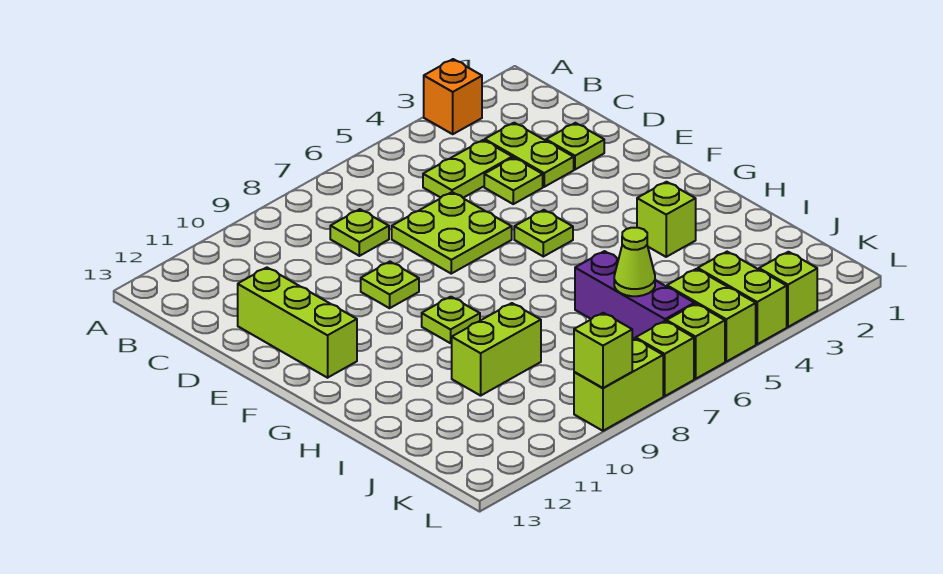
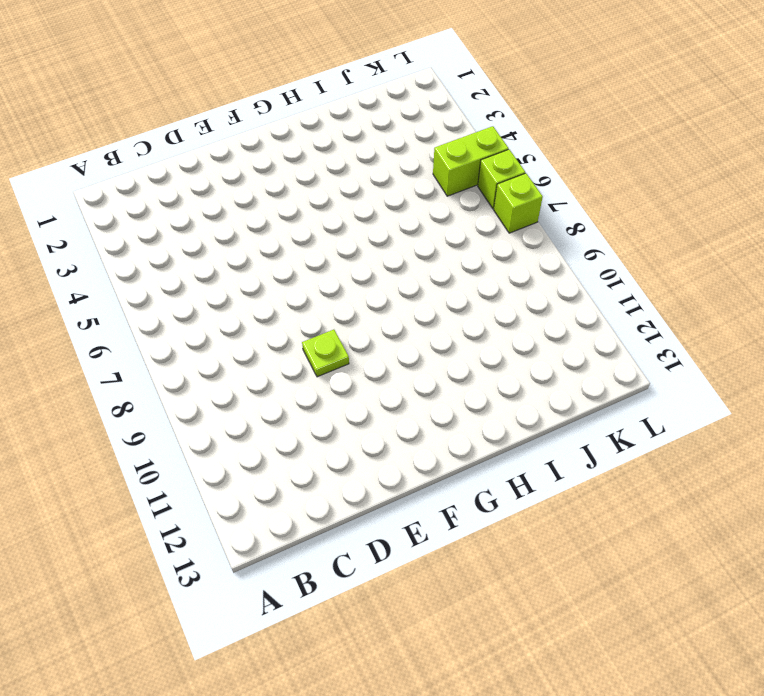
none -> orange brick A3 level 1
none -> lime plate C3:D3 level 1
none -> lime plate C4:C5 level 1

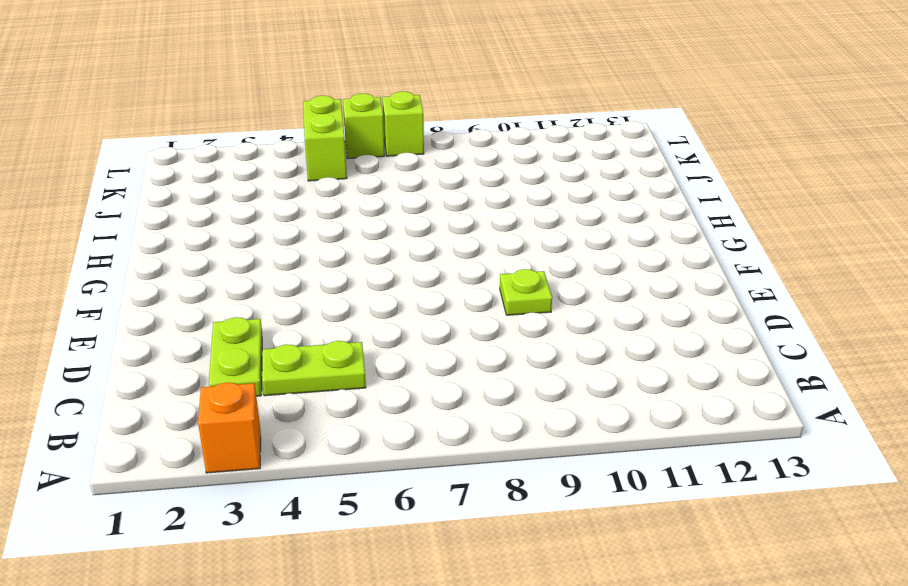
none -> lime plate C8 level 1
none -> lime plate D2 level 1
none -> lime plate D4 level 1

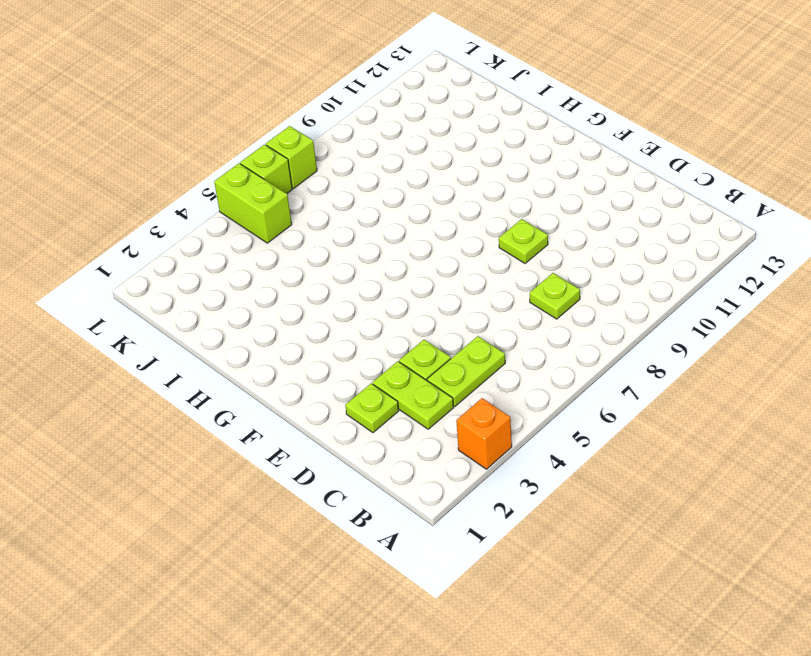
none -> lime plate D6:E7 level 1
none -> lime brick D12:F12 level 1
none -> lime plate F5 level 1

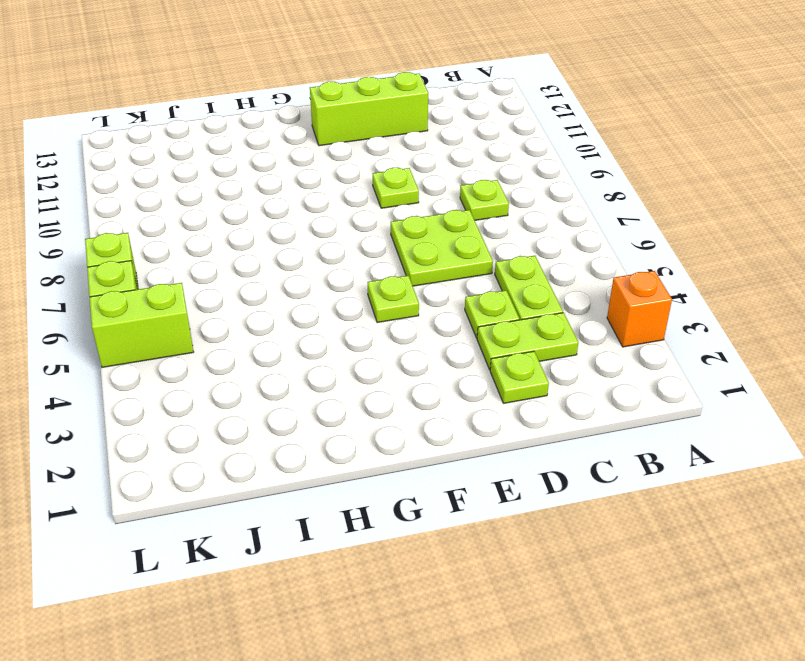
none -> lime plate G9 level 1
none -> lime brick H3 level 1
none -> purple brick I6:K6 level 1

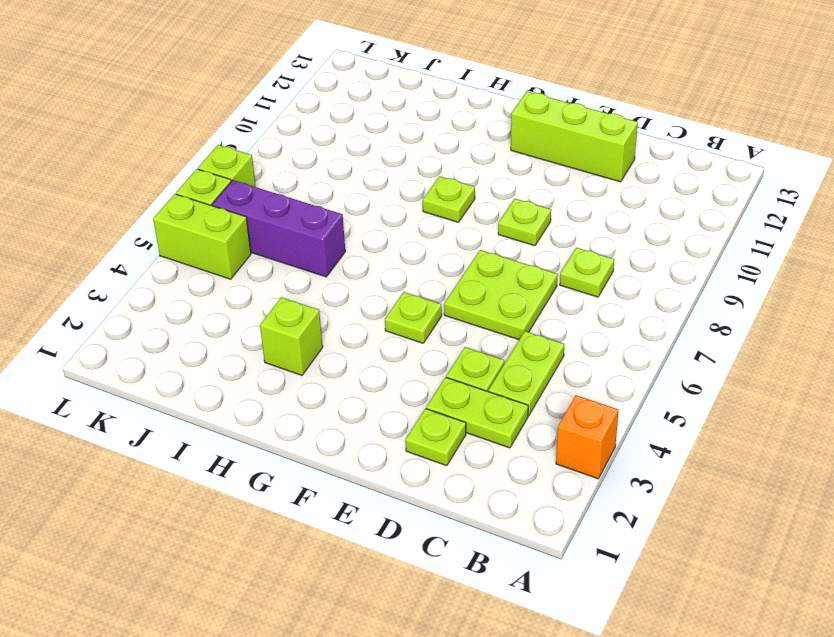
none -> lime brick I9:I10 level 1
none -> lime brick K4:L4 level 1
none -> lime brick L3 level 1

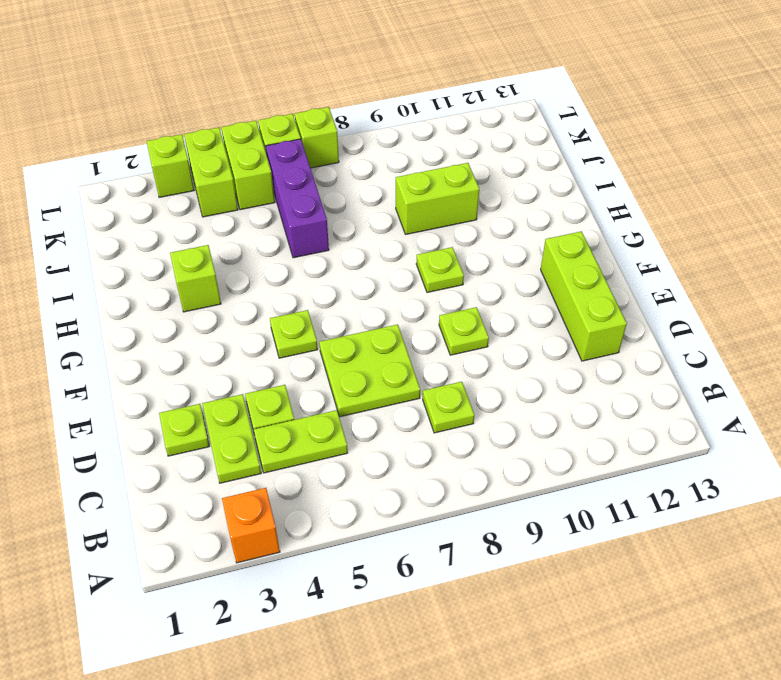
none -> lime brick L8:L9 level 1
none -> lime cone J6 level 2
none -> lime brick L9 level 2

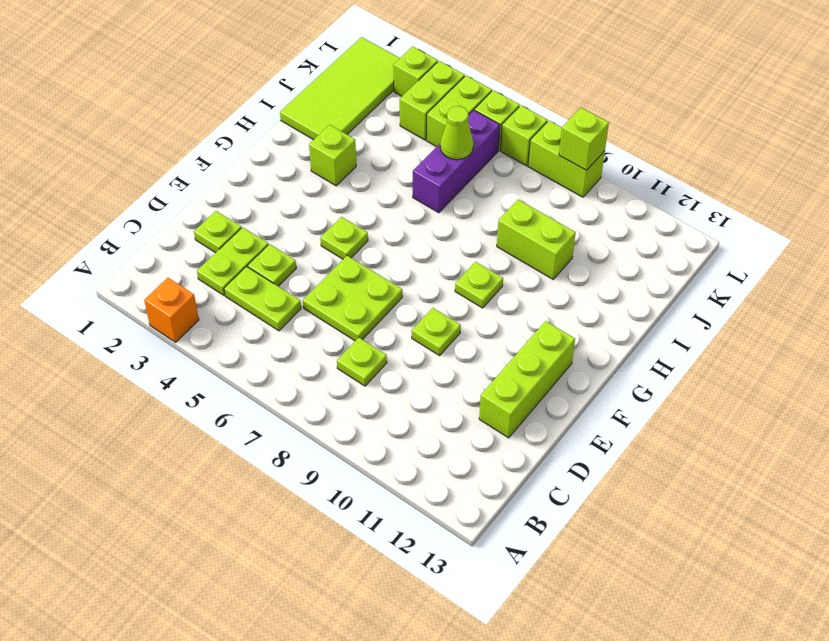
lime tile I1:L2 level 1 -> none

